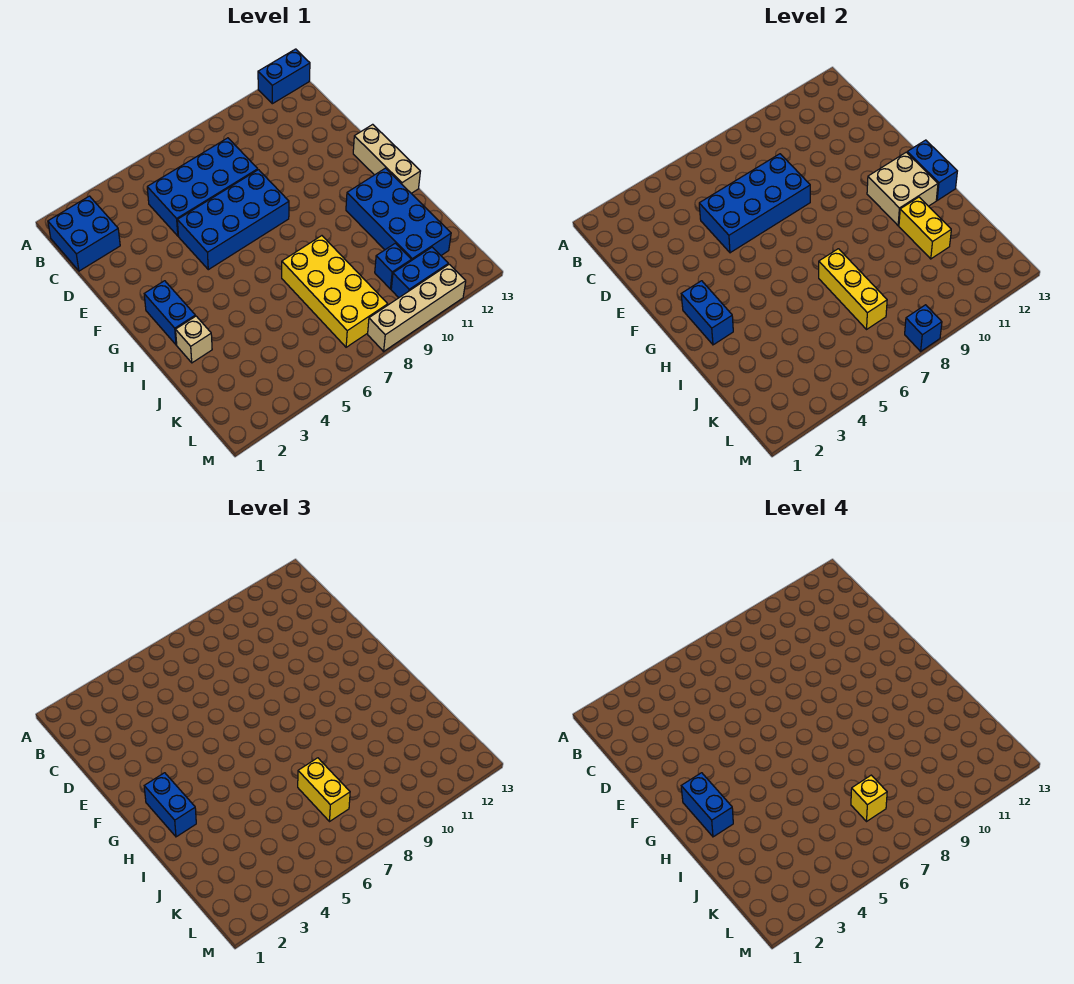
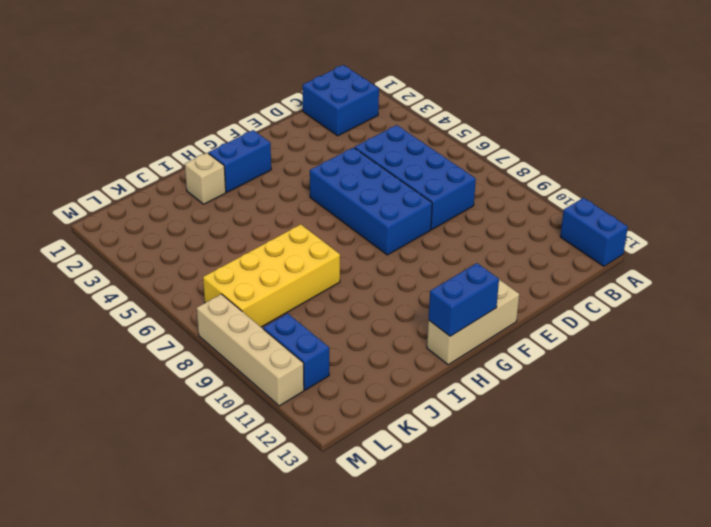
none -> blue brick H11:K12 level 1
none -> blue brick K10 level 1
none -> blue brick D5:E8 level 2

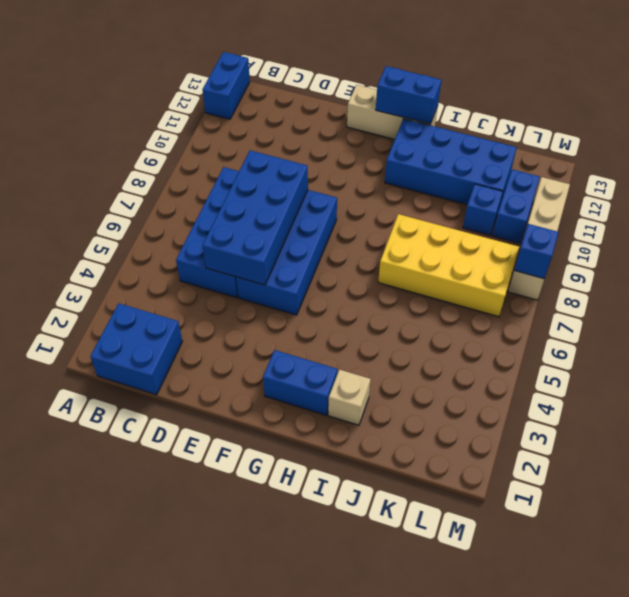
none -> blue brick G2:H2 level 2
none -> tan brick G11:H12 level 2
none -> yellow brick I7:K7 level 2

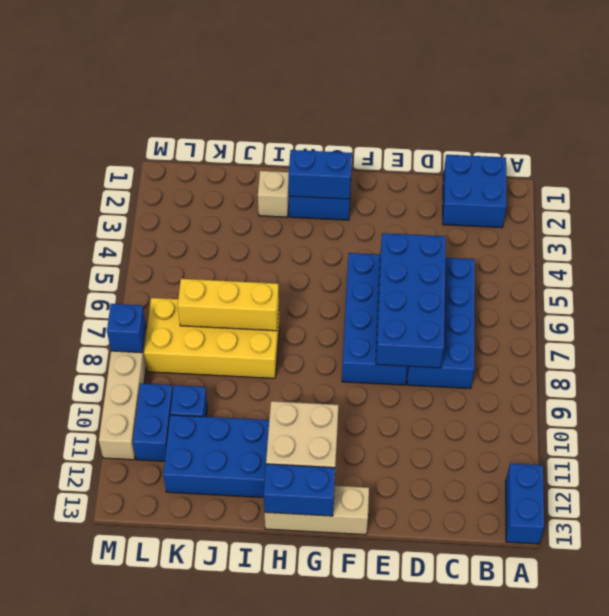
none -> yellow brick I11:J11 level 2
none -> blue brick G2:H2 level 3
none -> yellow brick J7:K7 level 3

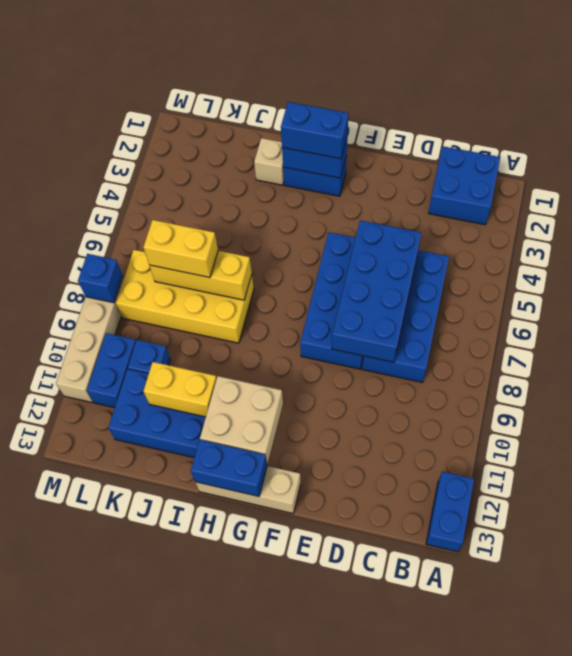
none -> blue brick G2:H2 level 4
none -> yellow brick K7 level 4

